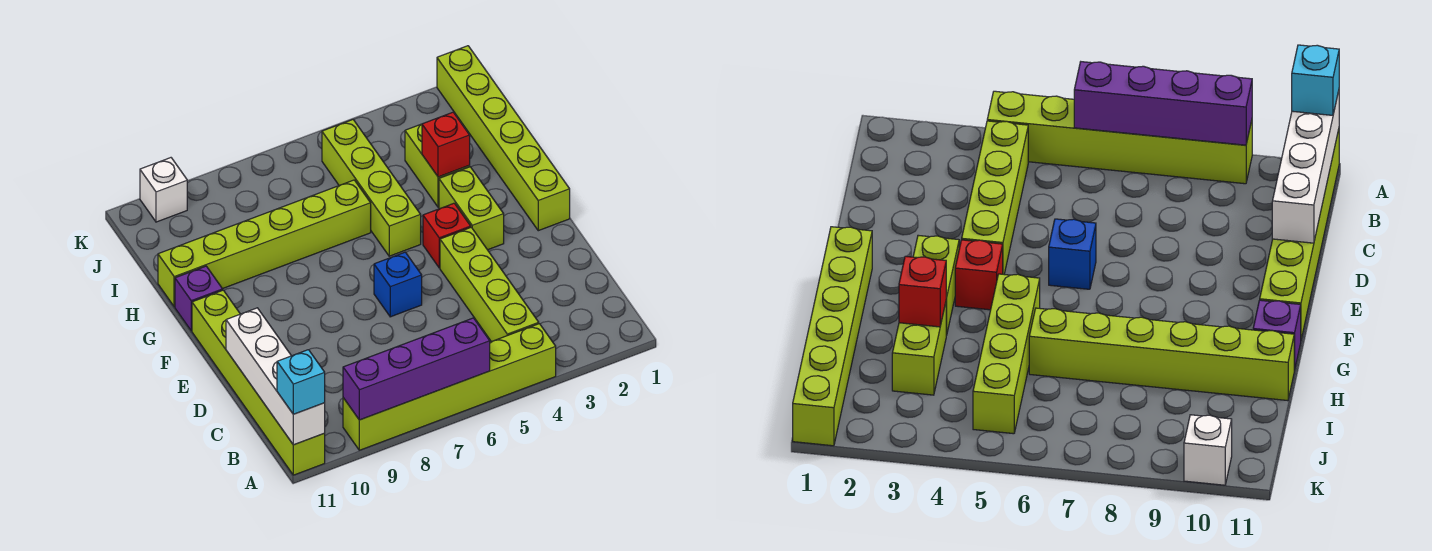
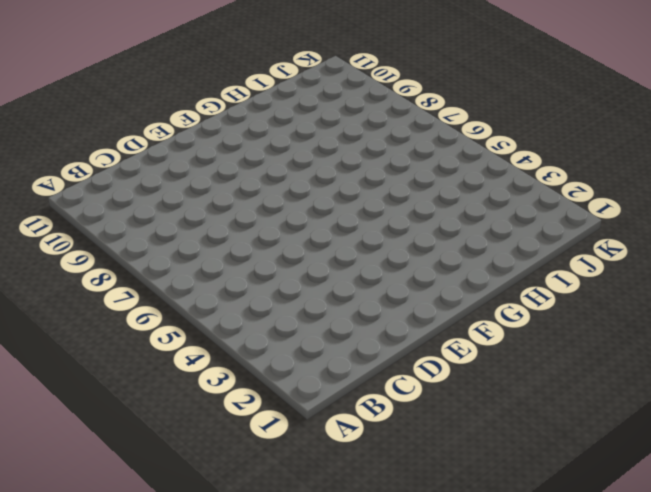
none -> lime brick A4:A9 level 1
none -> lime brick A11:F11 level 1
none -> lime brick B4:E4 level 1

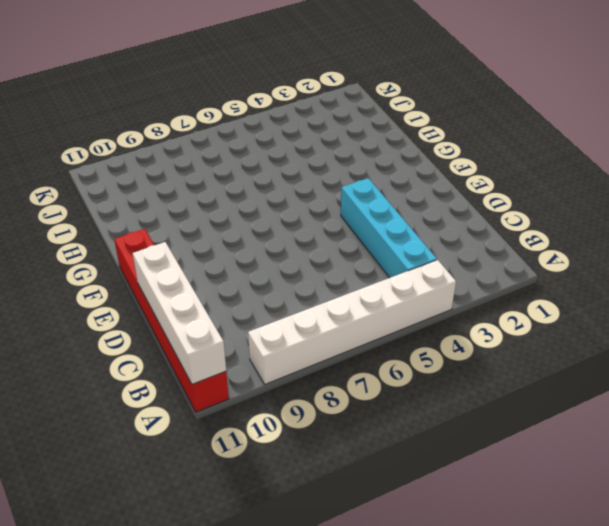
white brick A4:A9 level 1 -> lime brick A4:A9 level 1
red brick A11:F11 level 1 -> lime brick A11:F11 level 1
cyan brick B4:E4 level 1 -> lime brick B4:E4 level 1
none -> blue brick E6 level 1
none -> lime brick F1:K1 level 1
none -> lime brick F3:G3 level 1

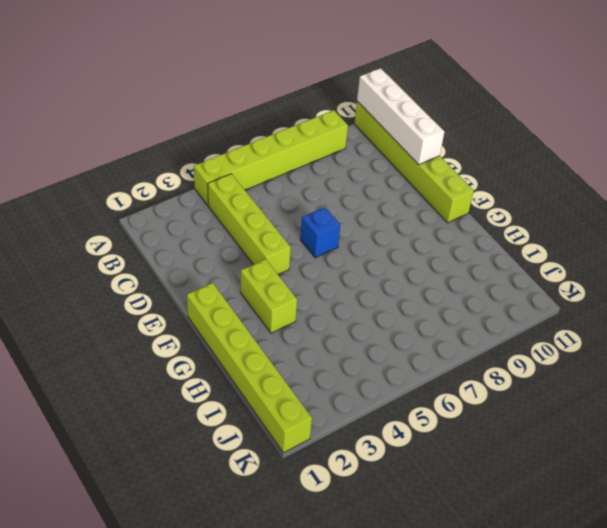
none -> red brick F4 level 1
none -> lime brick G5:J5 level 1
none -> purple brick G11 level 1

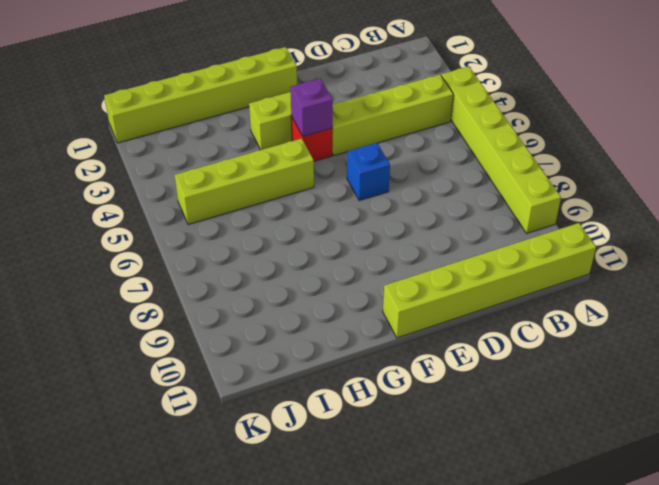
purple brick F4 level 2 -> purple brick G11 level 1
none -> lime brick H3:I3 level 1
none -> lime brick H6:H11 level 1
none -> white brick K10 level 1

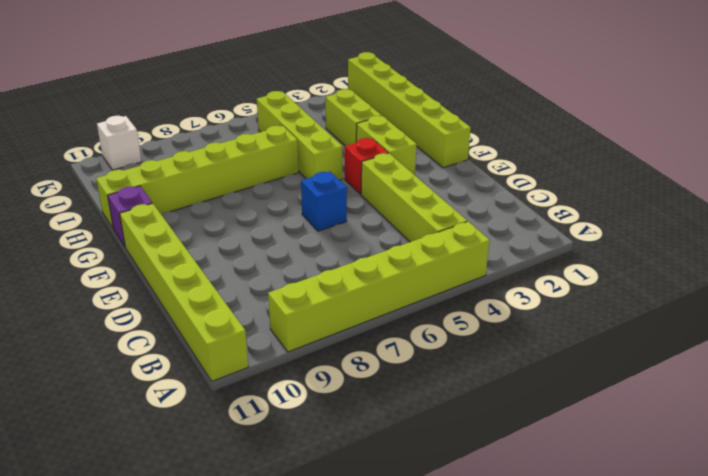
none -> purple brick A6:A9 level 2
none -> white brick A11:D11 level 2
none -> red brick H3 level 2

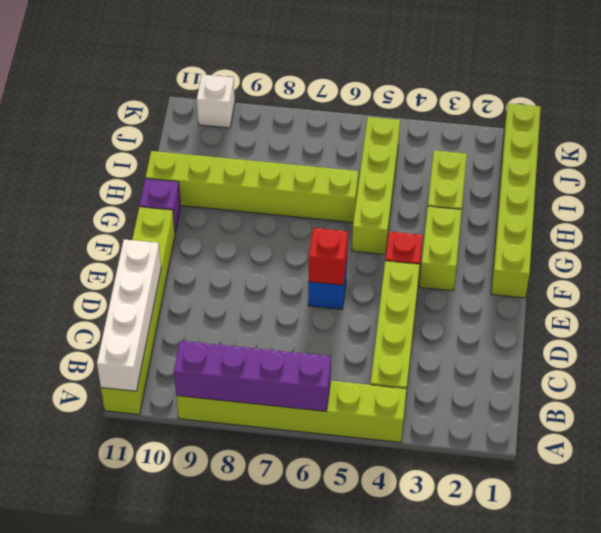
red brick E6 level 2 -> red brick H3 level 2
none -> cyan brick A11 level 3

